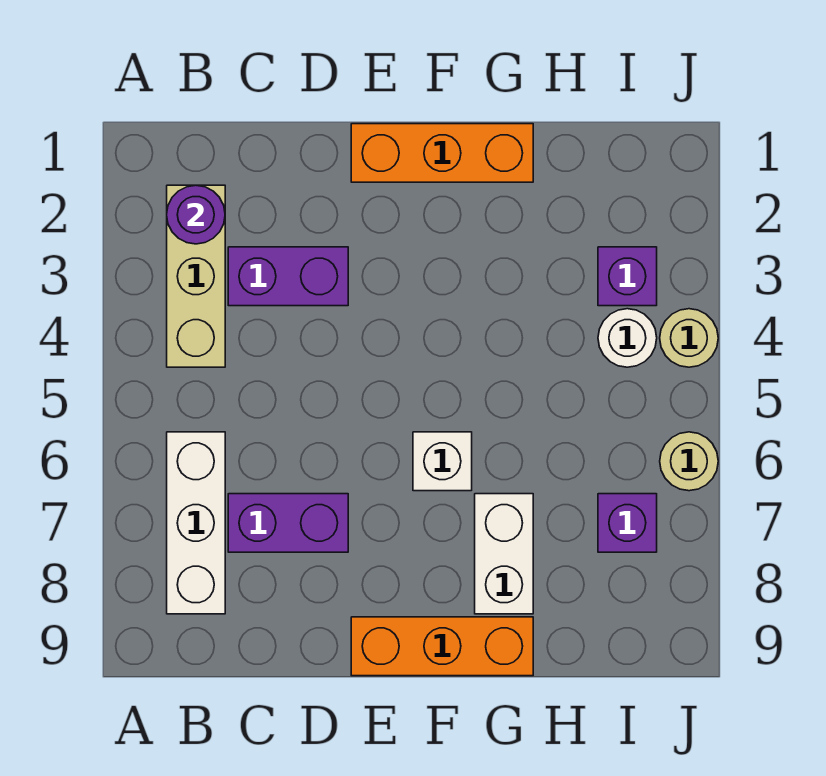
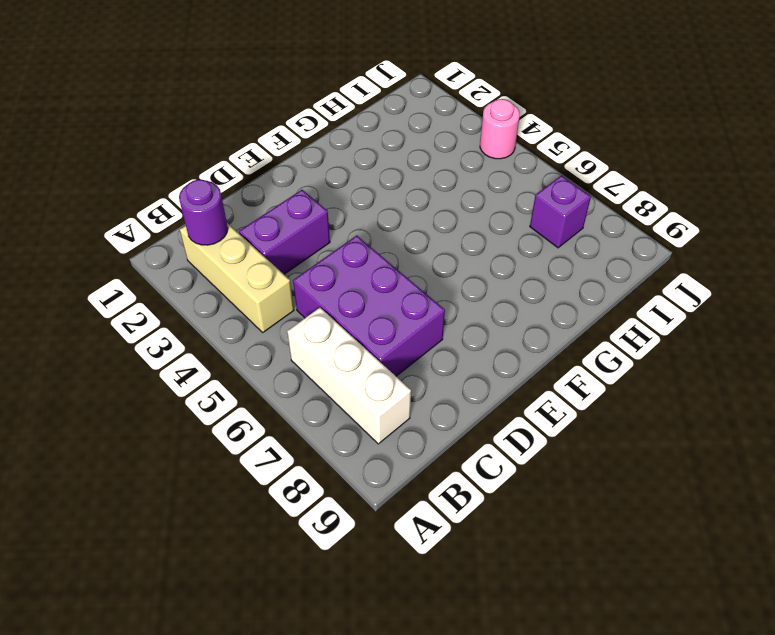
purple brick C5:D7 level 1 -> purple brick C7:D7 level 1
pink round brick J4 level 1 -> tan round brick J4 level 1
none -> orange brick E1:G1 level 1
none -> orange brick E9:G9 level 1
none -> white brick F6 level 1

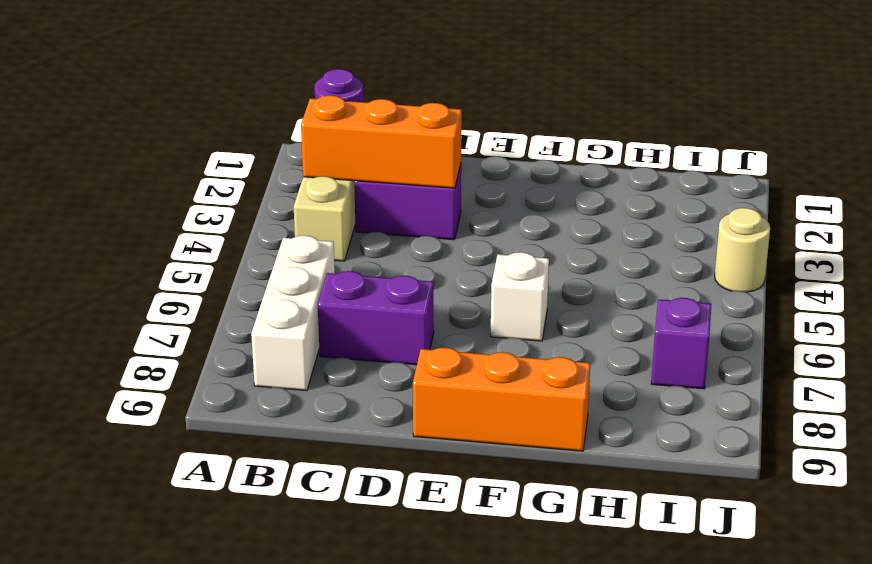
orange brick B3:D3 level 2 -> orange brick E1:G1 level 1
none -> white brick G7:G8 level 1
none -> purple brick I3 level 1
none -> white round brick I4 level 1

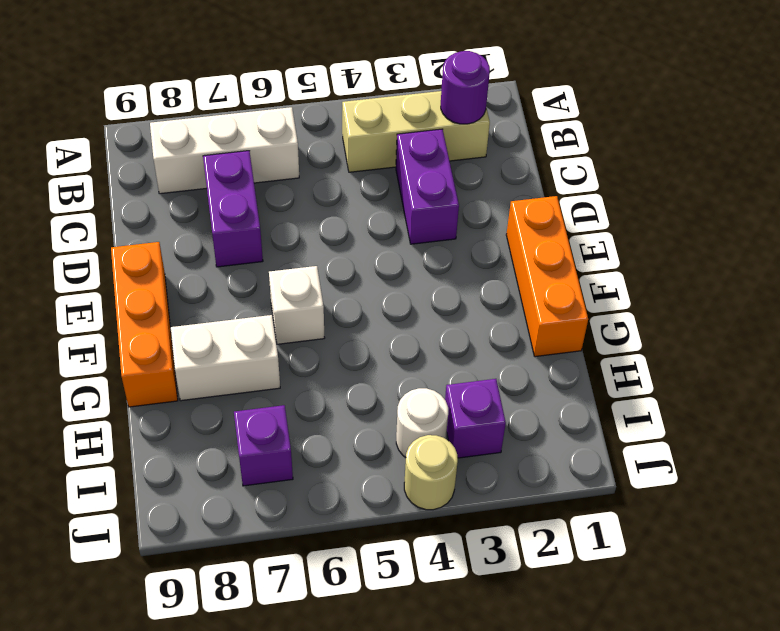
none -> tan round brick J6 level 1

